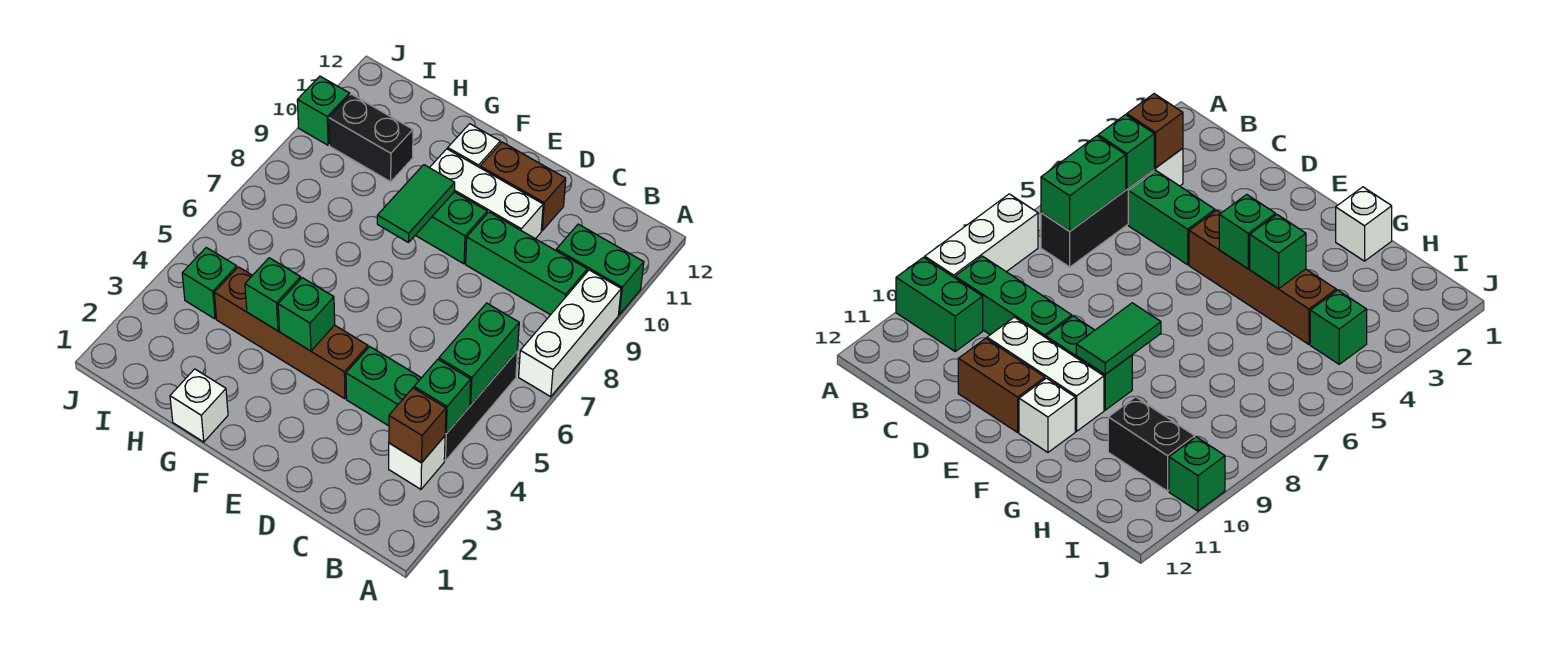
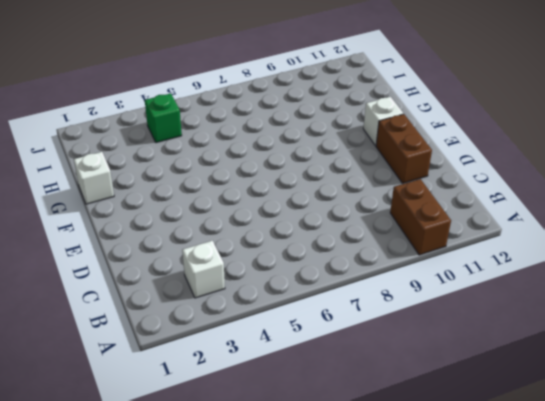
brown brick A10:B10 level 1 -> green brick A10:B10 level 1
none -> white brick A7:A9 level 1
none -> black brick B4:B6 level 1
none -> green brick B9:D9 level 1

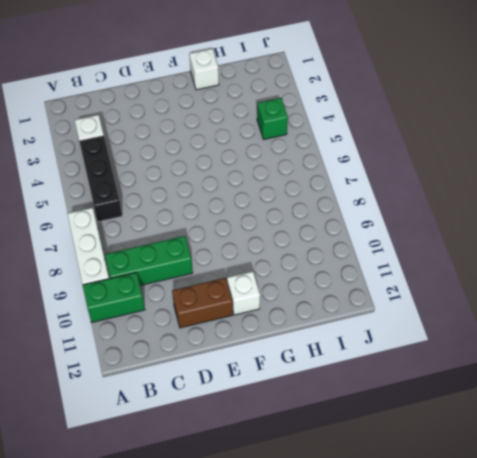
none -> green brick C4:D4 level 1
none -> white brick D10:F10 level 1
none -> brown brick E4:H4 level 1

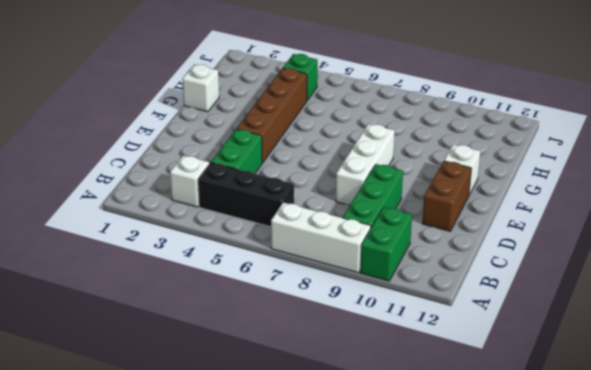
white brick D8:F8 level 1 -> white brick D10:F10 level 1
none -> green brick E9:F9 level 1
none -> black brick H10:I10 level 1
none -> green brick J10 level 1

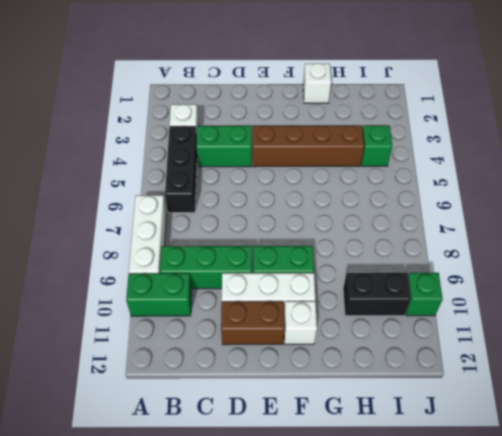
none -> brown brick B3 level 2
none -> green brick B4 level 2
none -> green brick B5:B6 level 2

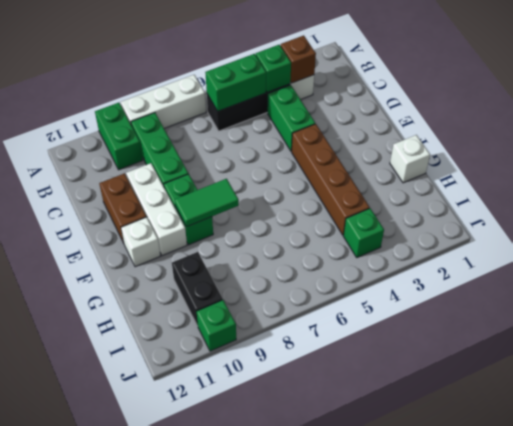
none -> green brick F4 level 2
none -> green brick G4 level 2

